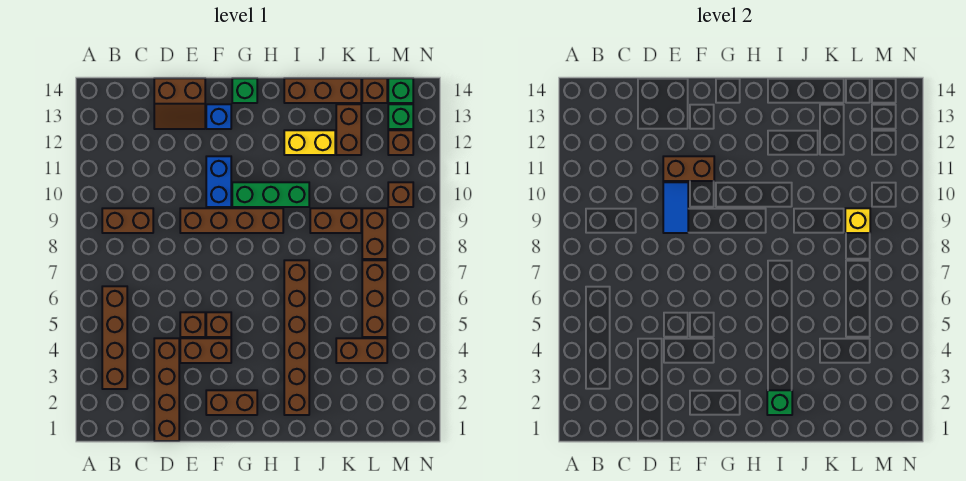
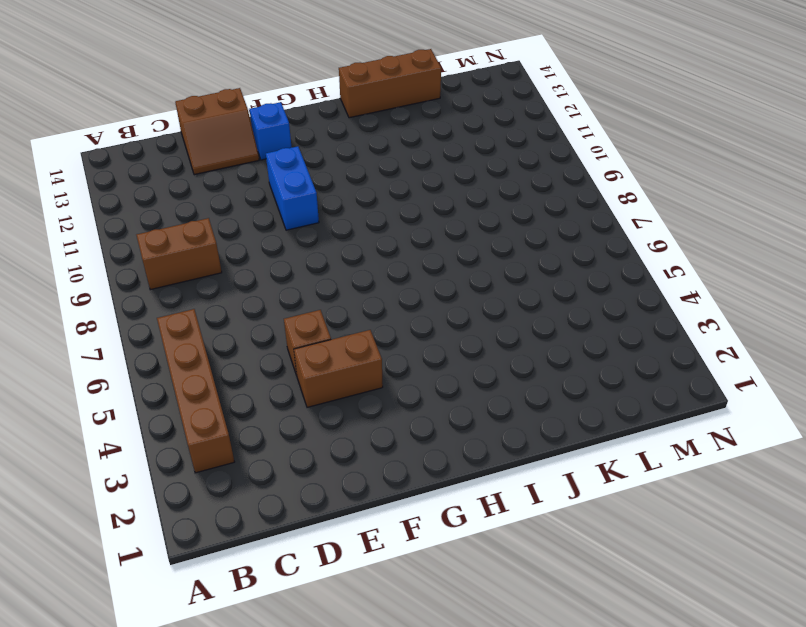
none -> brown brick D1:D4 level 1
none -> brown brick E9:H9 level 1
none -> brown brick F2:G2 level 1
none -> brown brick F5 level 1

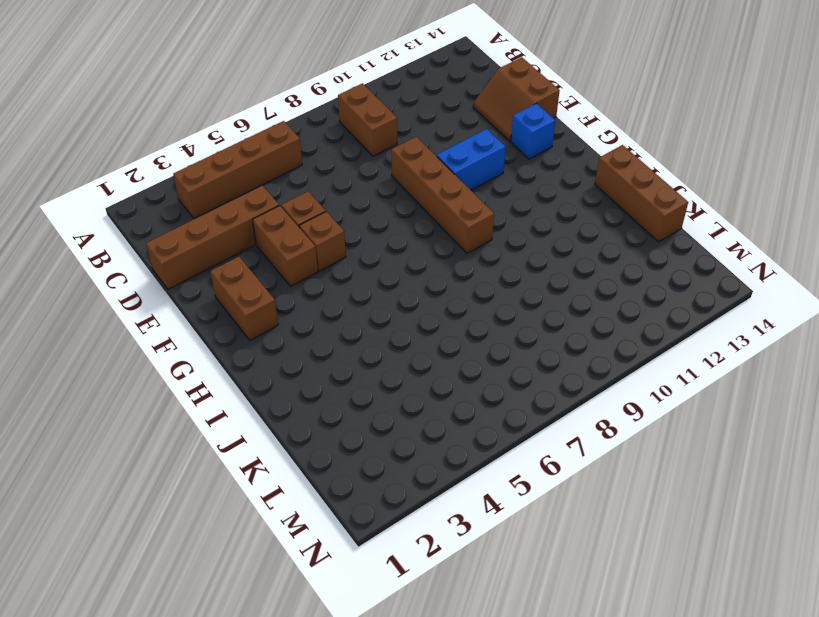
none -> green brick G10:I10 level 1
none -> green brick G14 level 1
none -> brown brick I2:I7 level 1
none -> yellow brick I12:J12 level 1

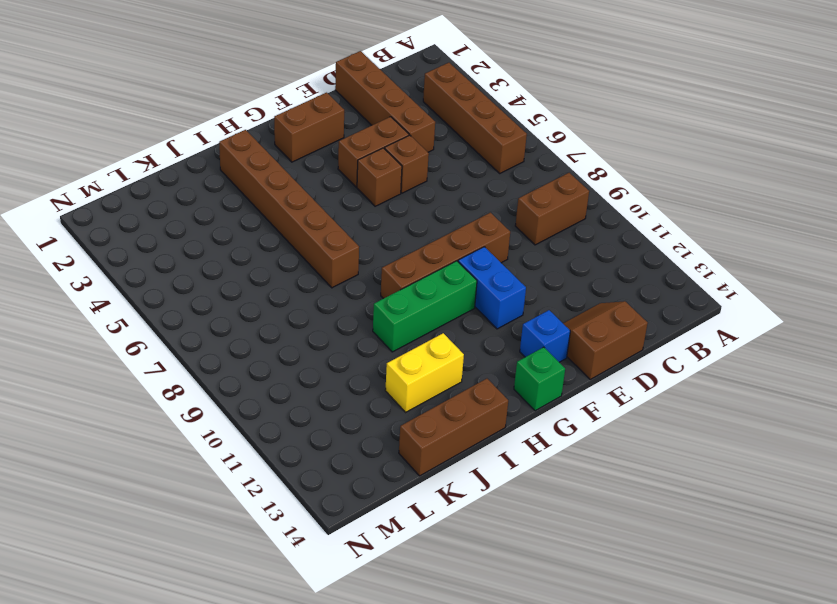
none -> brown brick J9:K9 level 1
none -> brown brick K4:L4 level 1
none -> brown brick K12:K13 level 1
none -> brown brick L5:L7 level 1

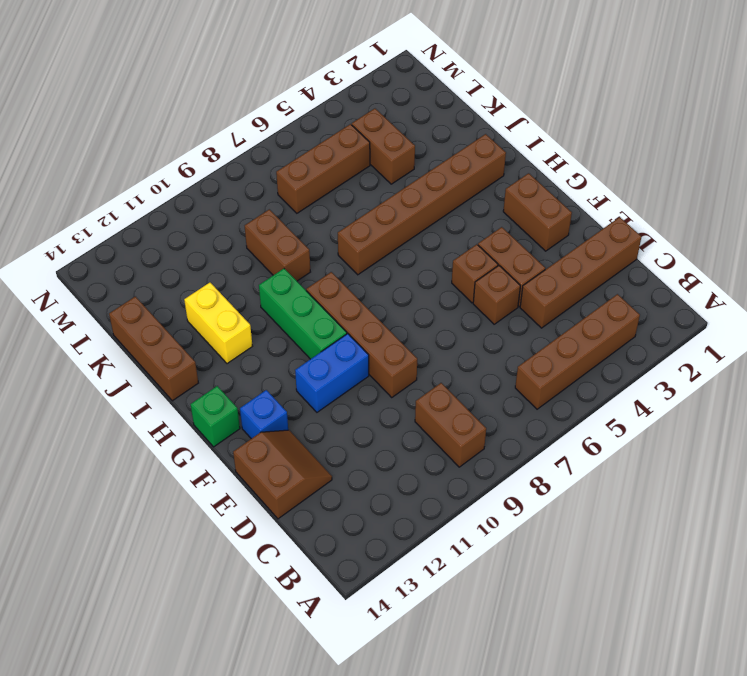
none -> brown brick K12:K13 level 1
none -> brown brick L8:L9 level 1
none -> brown brick L14 level 1
none -> brown brick M10 level 1

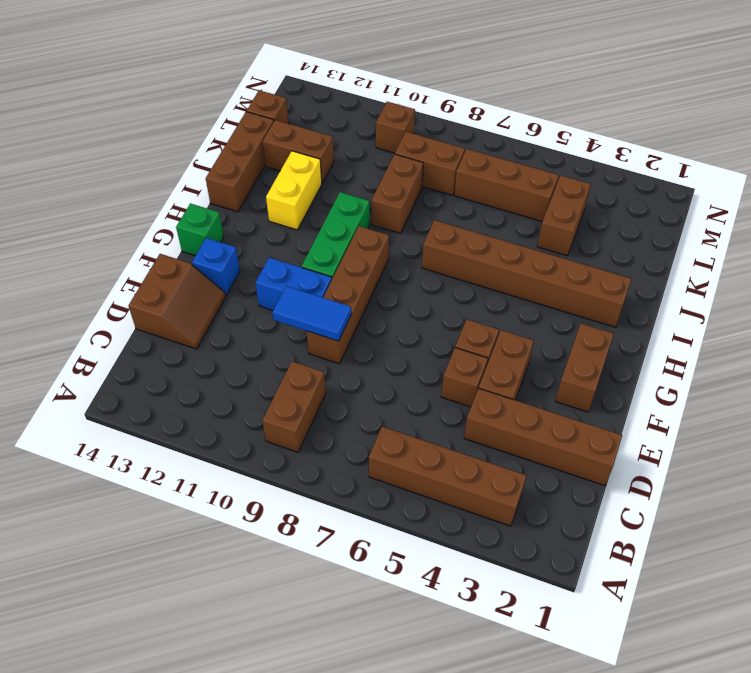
none -> brown brick M12 level 1
none -> green brick M13 level 1
none -> green brick M14 level 1
none -> brown brick E11:F11 level 2

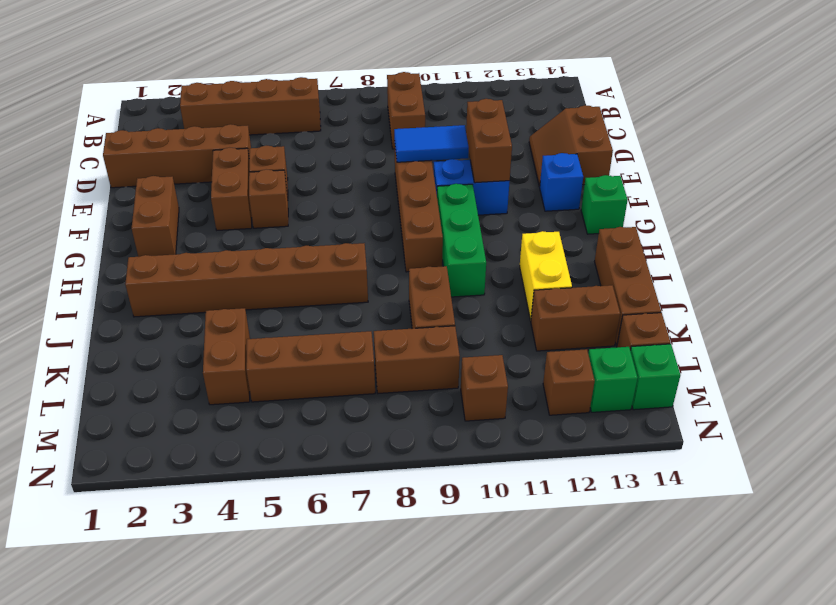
none -> green brick I2 level 2
none -> yellow brick L9 level 2

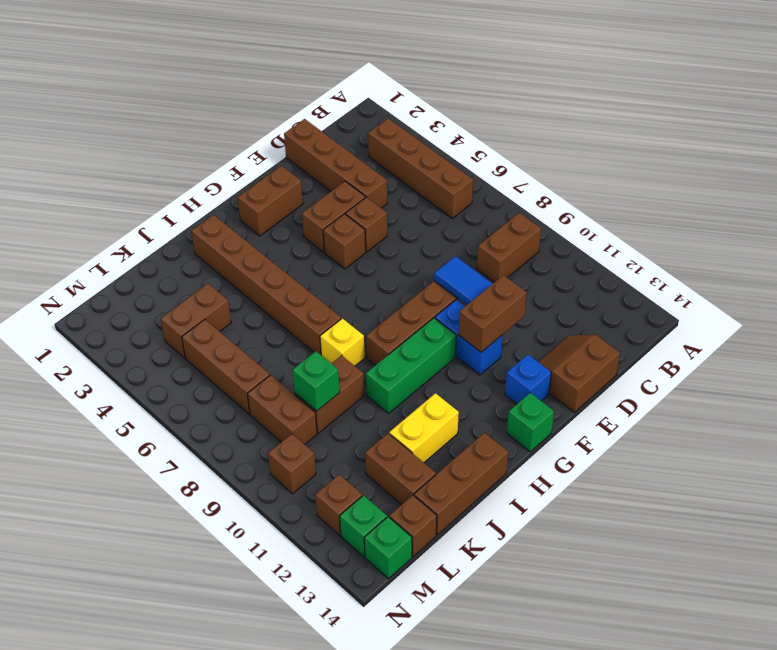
yellow brick I8 level 1 -> yellow brick L9 level 2
green brick K9 level 2 -> green brick I2 level 2

